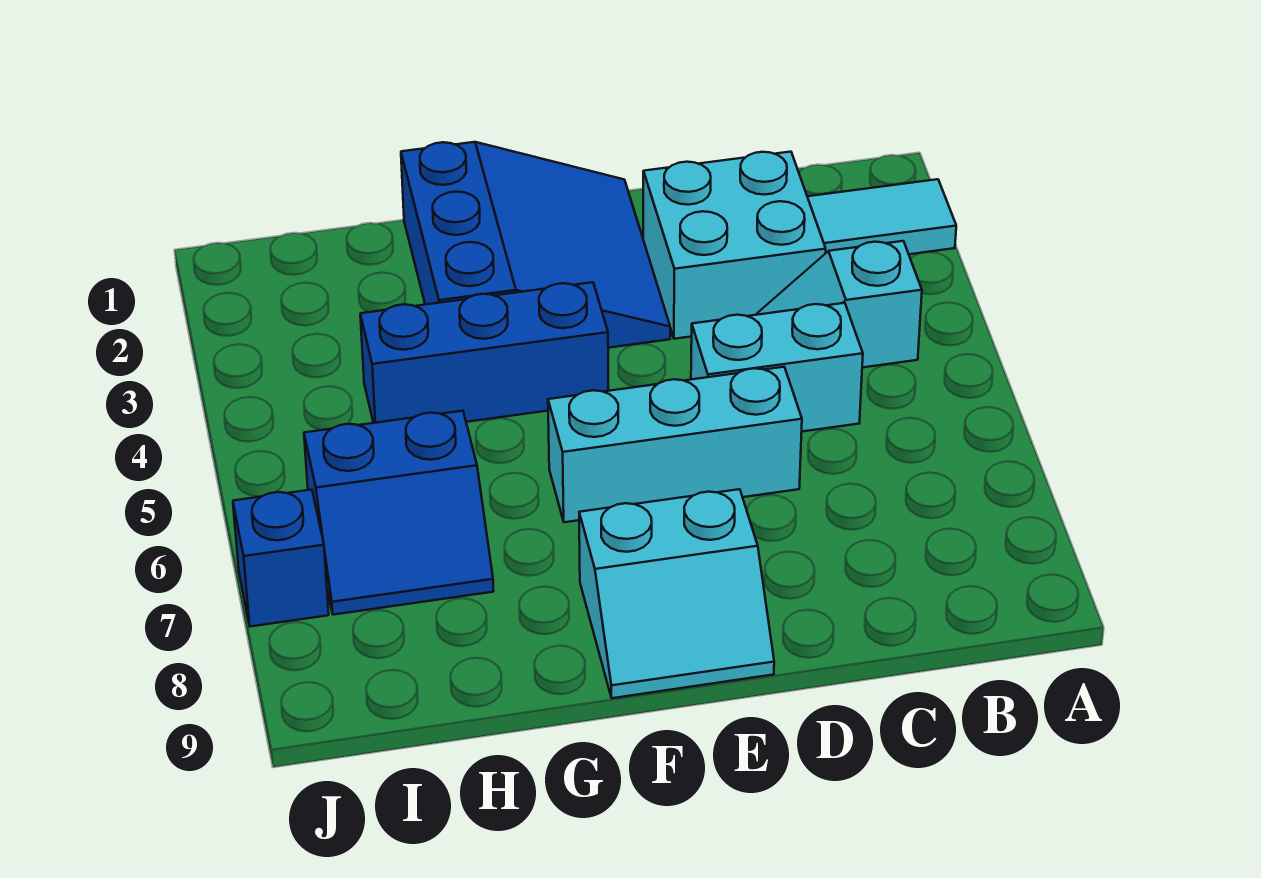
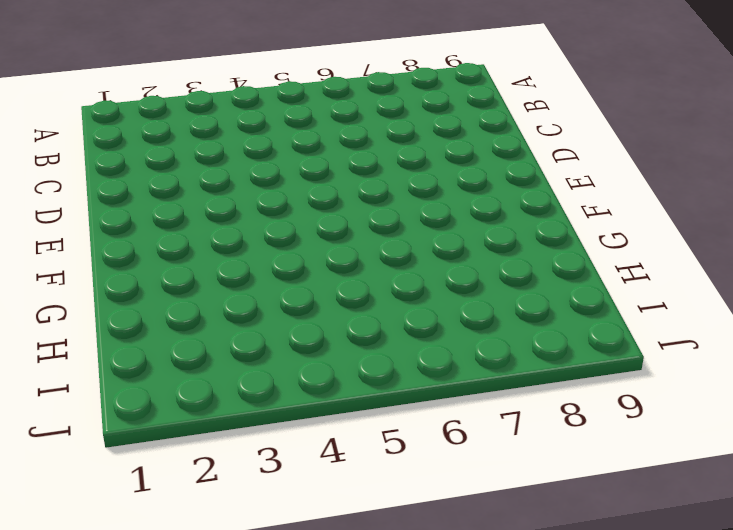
none -> cyan tile A2:B2 level 1
none -> cyan slope B4:C4 level 1 top B

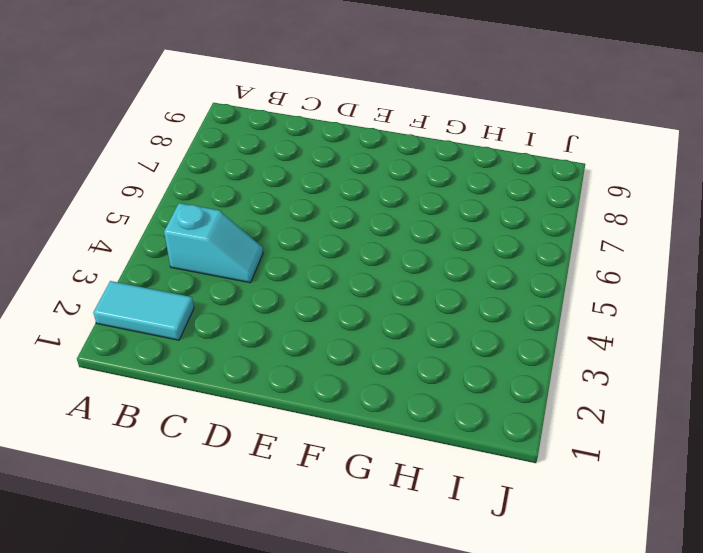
none -> cyan brick C2:D3 level 1
none -> cyan brick C5:D5 level 1

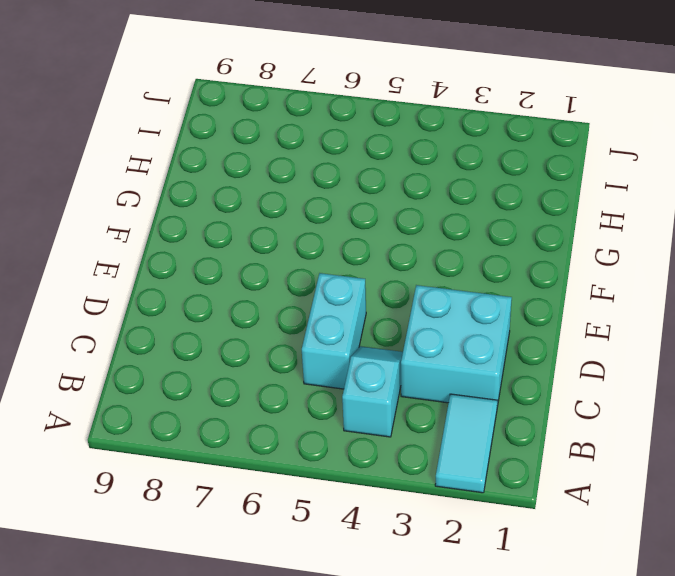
none -> cyan brick D6:F6 level 1
none -> blue slope E1:G3 level 1 top G

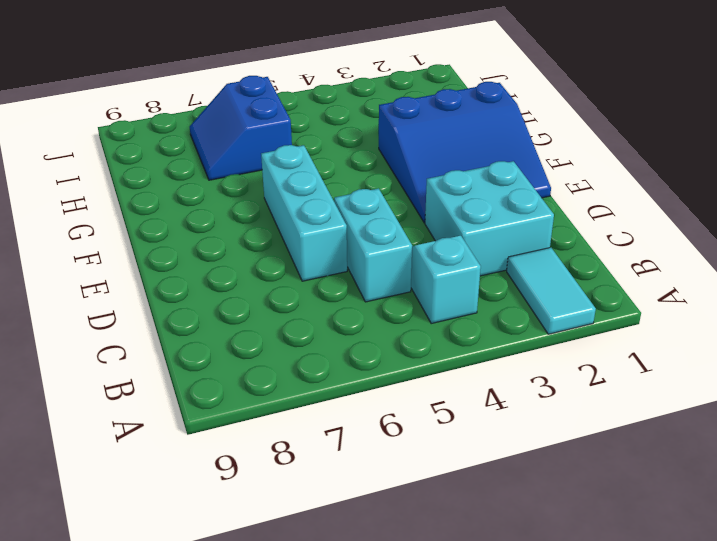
none -> cyan slope E8:F9 level 1 top 8
none -> blue brick F4:H4 level 1

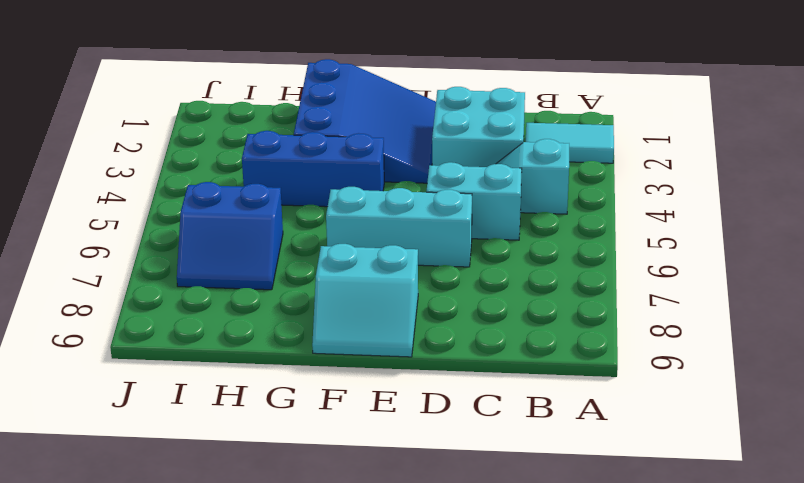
none -> blue brick J7 level 1

